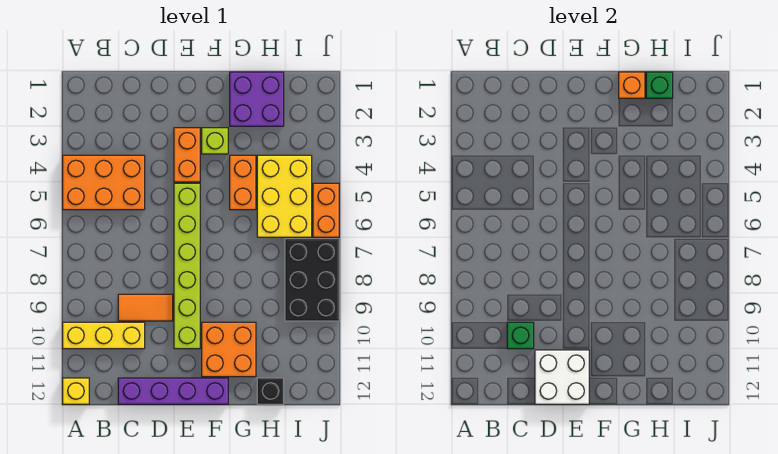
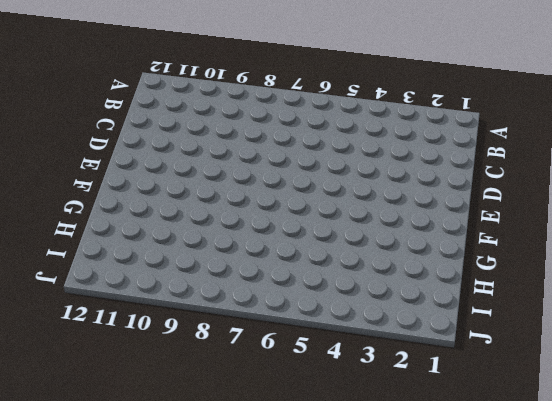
none -> orange brick A4:C5 level 1
none -> yellow brick A10:C10 level 1
none -> yellow brick A12 level 1

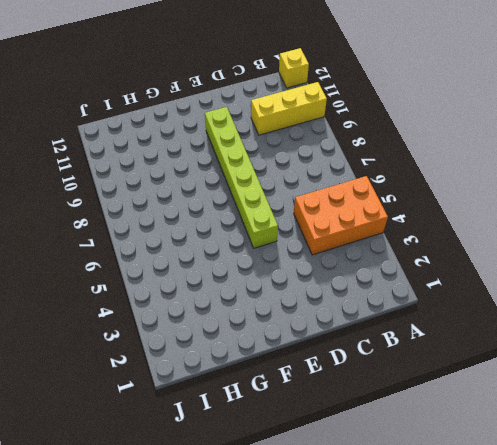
none -> orange tile C9:D9 level 1
none -> purple brick C12:F12 level 1
none -> orange brick E3:E4 level 1

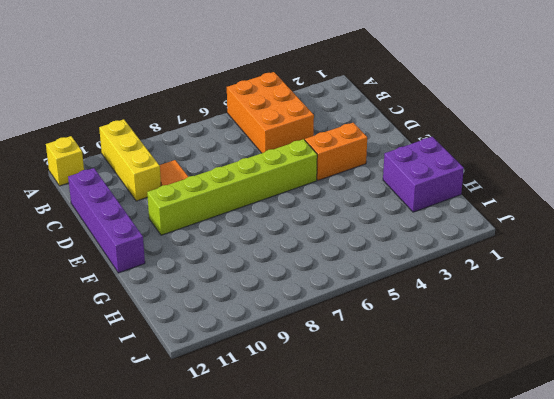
none -> lime brick F3 level 1
none -> orange brick F10:G11 level 1
none -> orange brick G4:G5 level 1

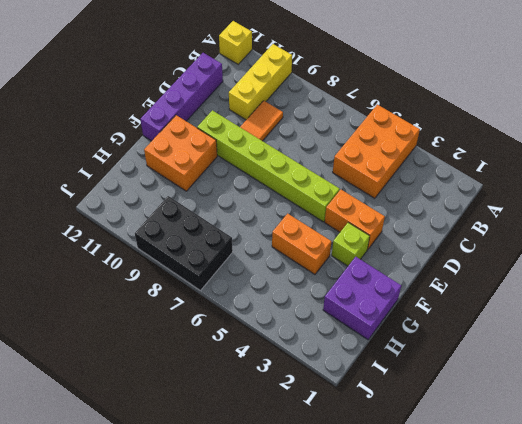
none -> yellow brick H4:I6 level 1
none -> black brick H12 level 1
none -> orange brick J5:J6 level 1

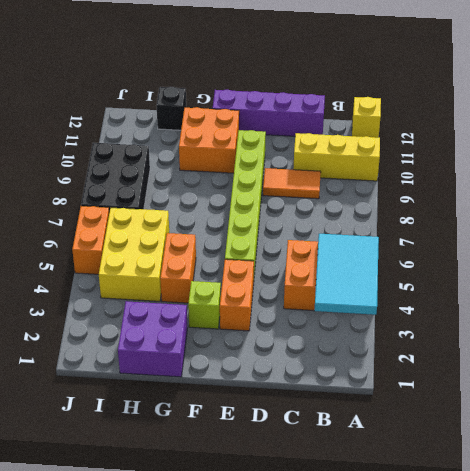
cyan tile A3:B5 level 2 -> none
none -> green brick C10 level 2
none -> white brick D11:E12 level 2
none -> orange brick G1 level 2

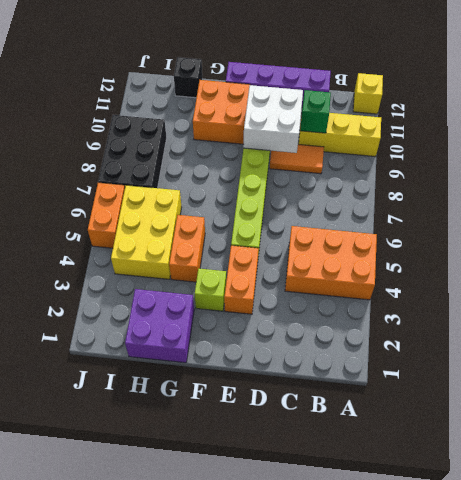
white brick D9:E10 level 2 -> white brick D11:E12 level 2
none -> orange brick G1 level 2
none -> green brick H1 level 2

